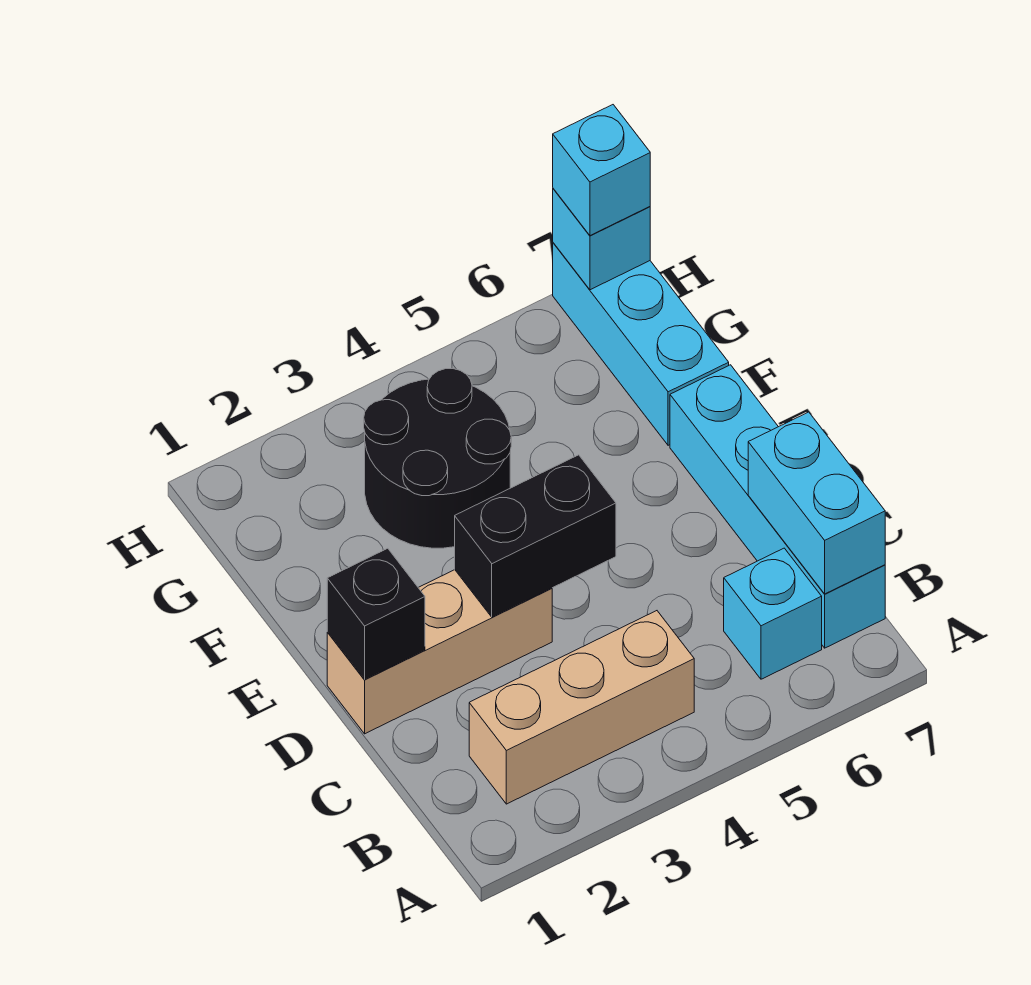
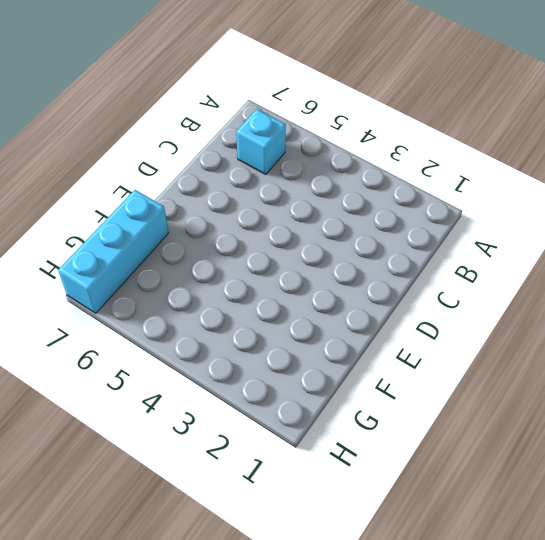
none -> tan brick B2:B4 level 1
none -> cyan brick B7:E7 level 1

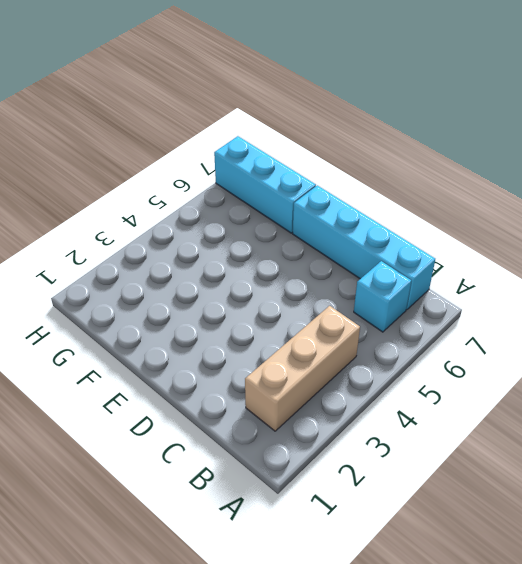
none -> tan brick D1:D3 level 1
none -> black round brick F3:G4 level 1

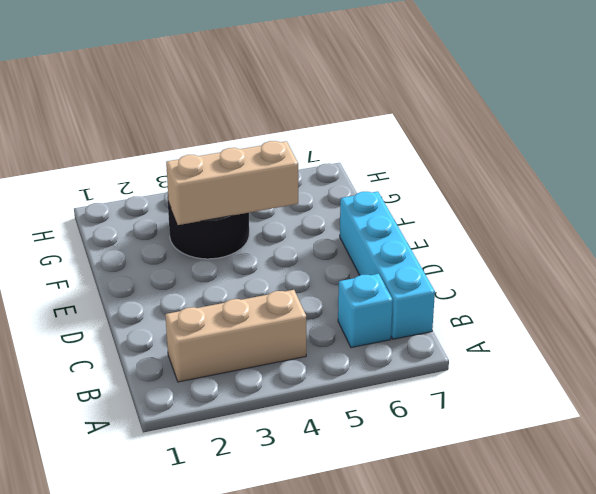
tan brick F3:F5 level 2 -> tan brick D1:D3 level 1
none -> cyan brick F7:H7 level 1
none -> cyan brick B7:C7 level 2

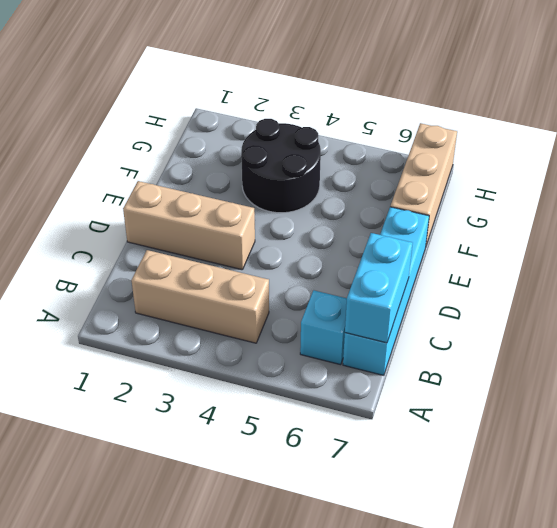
tan brick F7:H7 level 1 -> cyan brick F7:H7 level 1
none -> black brick D1 level 2
none -> black brick D3:D4 level 2

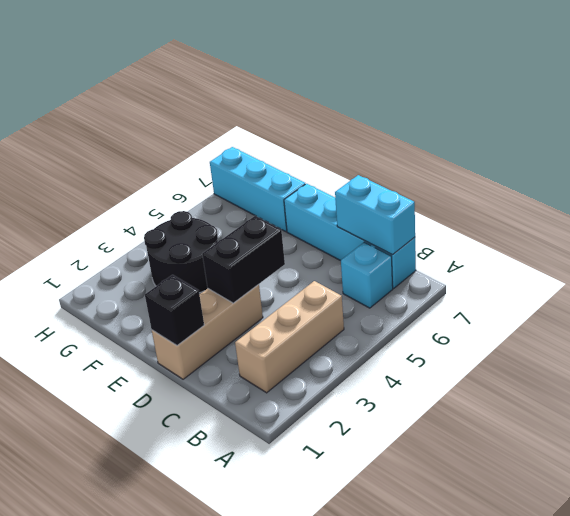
none -> cyan brick H7 level 2
none -> cyan brick H7 level 3

